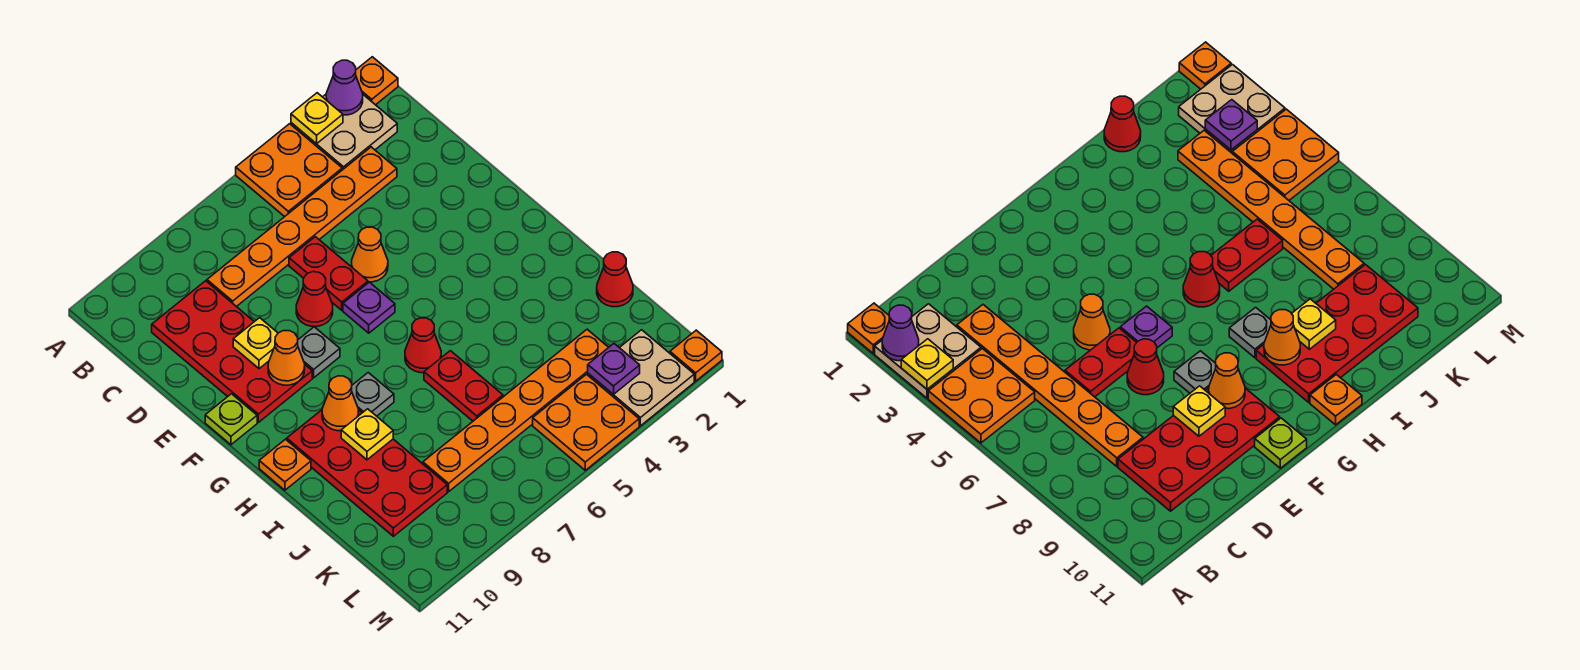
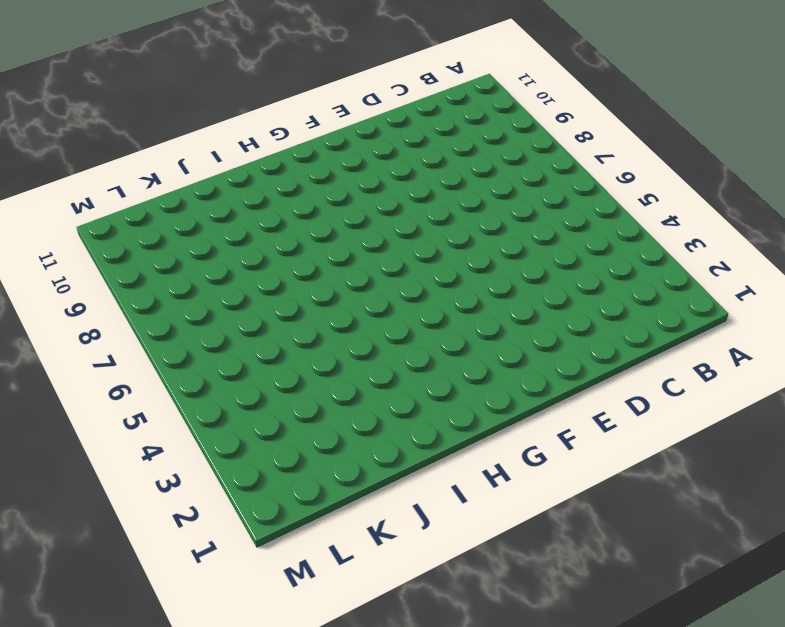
none -> orange plate A1 level 1
none -> tan plate A2:B3 level 1
none -> orange plate A4:B5 level 1

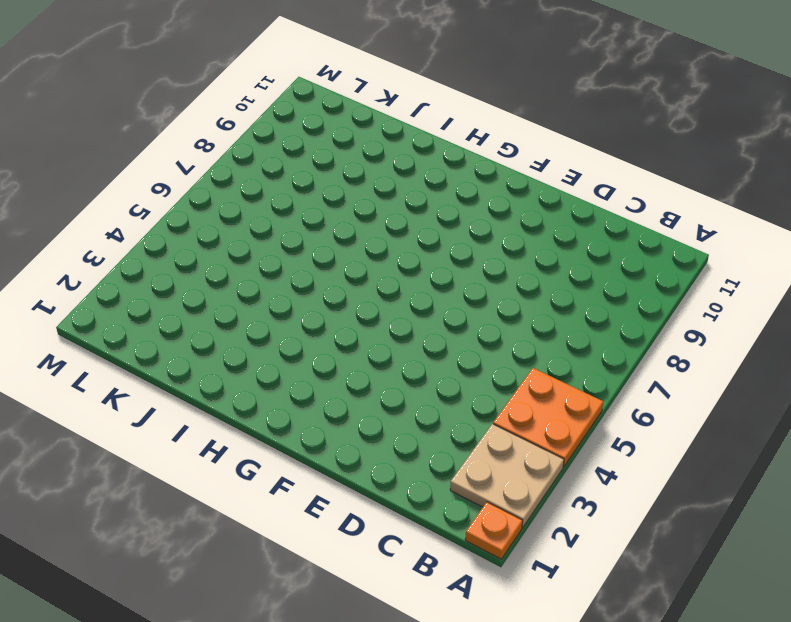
none -> orange plate C3:C8 level 1
none -> red plate C9:F10 level 1
none -> red plate D6:E6 level 1

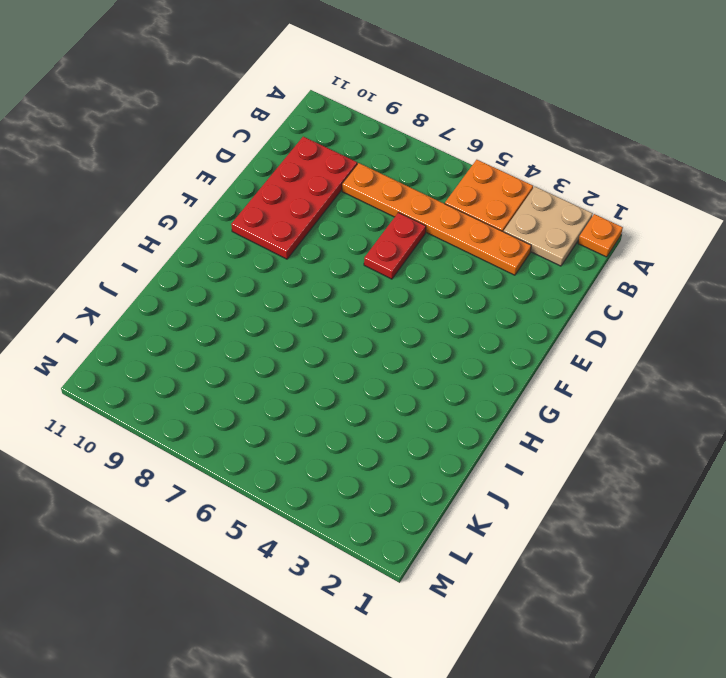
none -> orange cone E5 level 1
none -> red cone E7 level 1
none -> purple plate F6 level 1

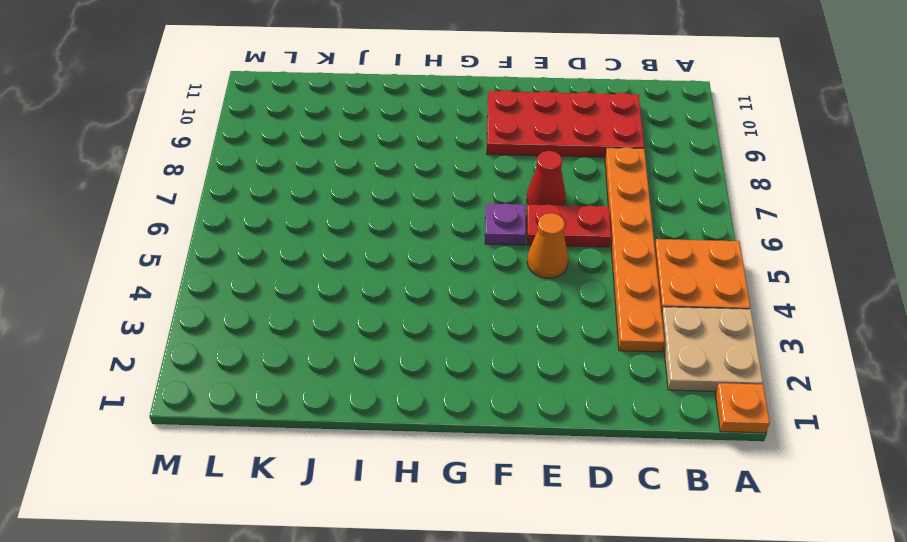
none -> grey plate F8 level 1
none -> lime plate F11 level 1
none -> red cone H6 level 1

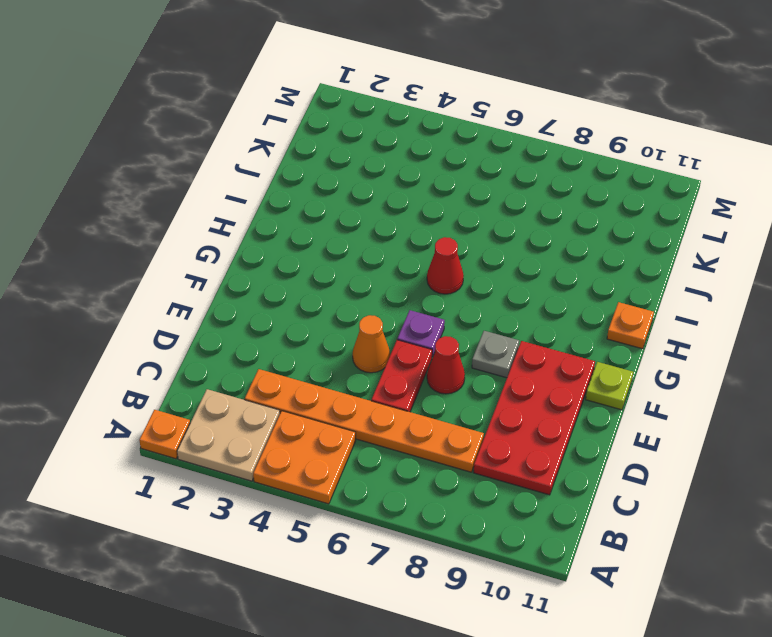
none -> grey plate H8 level 1
none -> red plate H9:K10 level 1
none -> red plate I6:J6 level 1

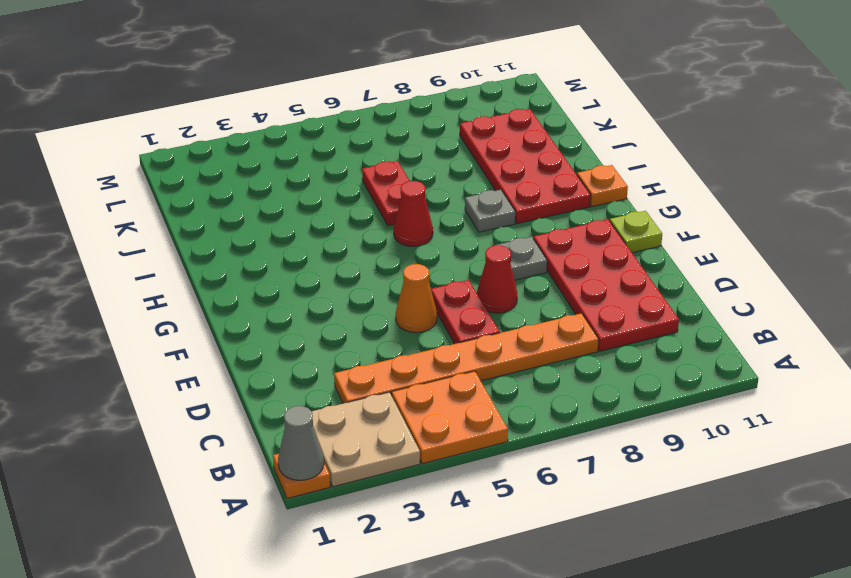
grey cone A1 level 2 -> none
none -> purple plate F6 level 1
none -> red cone J1 level 1
none -> orange plate K3:K8 level 1

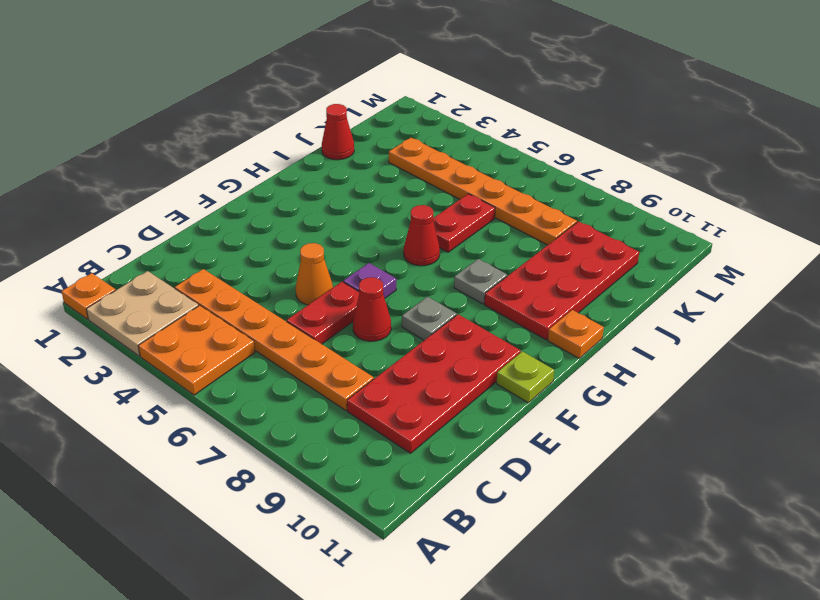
none -> tan plate L2:M3 level 1
none -> orange plate L4:M5 level 1
none -> orange plate M1 level 1

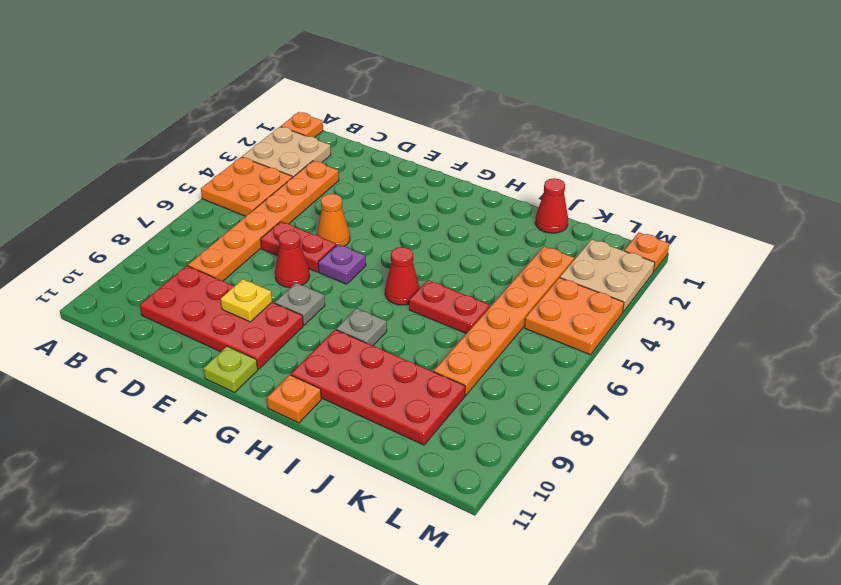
none -> purple cone A2 level 2
none -> yellow plate A3 level 2
none -> orange cone F9 level 2

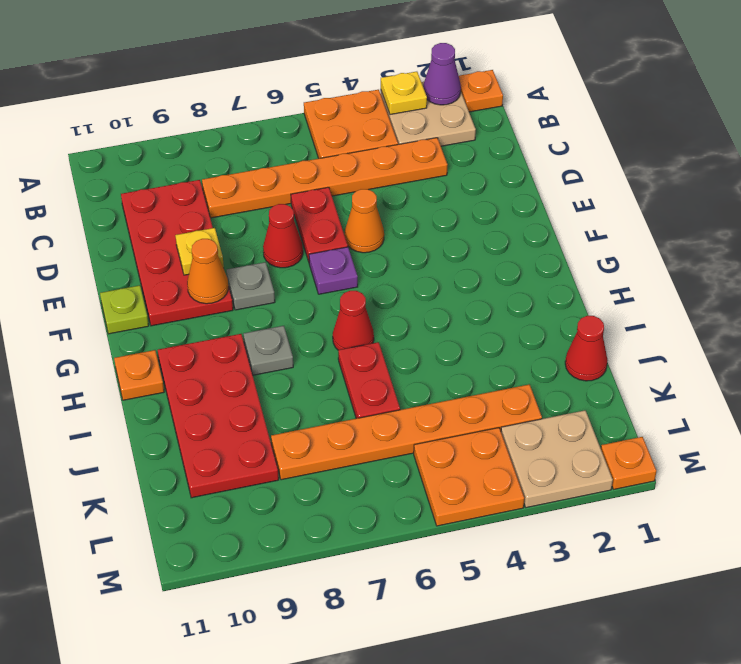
none -> orange cone H9 level 2
none -> yellow plate I9 level 2
none -> purple plate L3 level 2

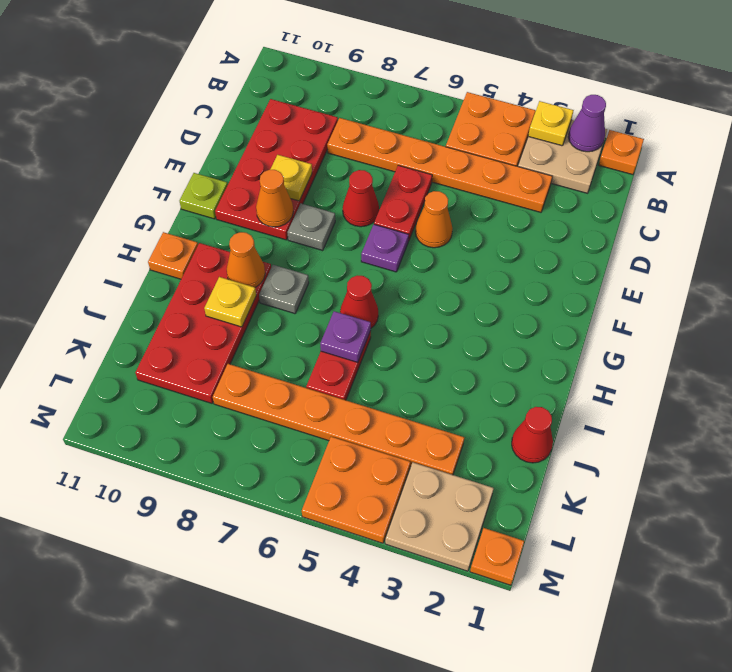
purple plate I6 level 2 -> purple plate L3 level 2

